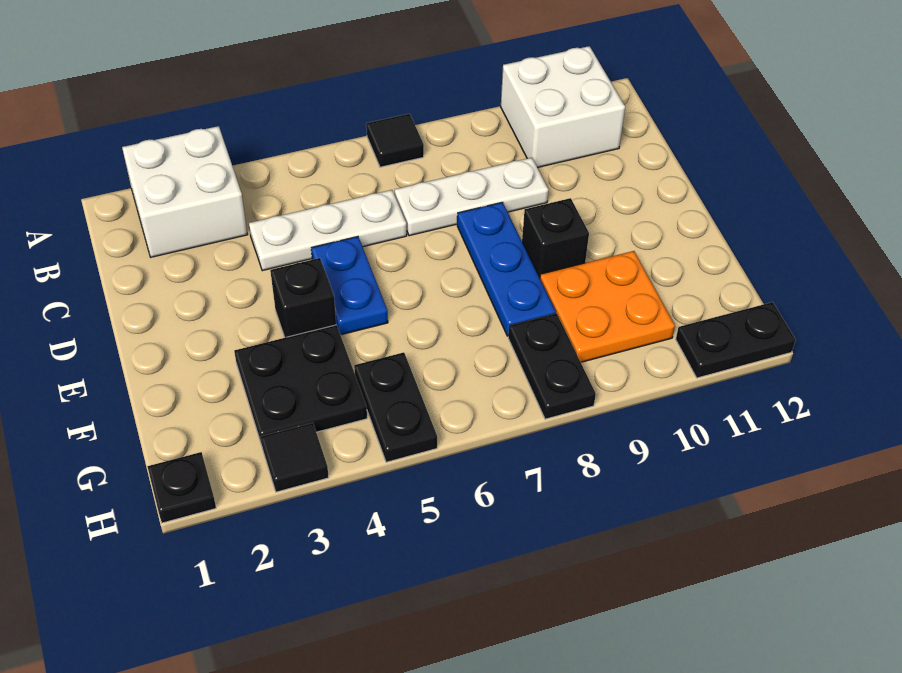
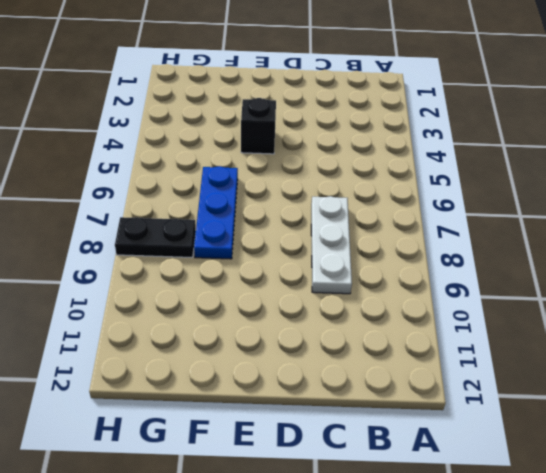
blue plate F6:F8 level 1 -> blue plate D8:F8 level 1
none -> white brick A2:B3 level 1
none -> black tile A7 level 1
none -> white brick A10:B11 level 1

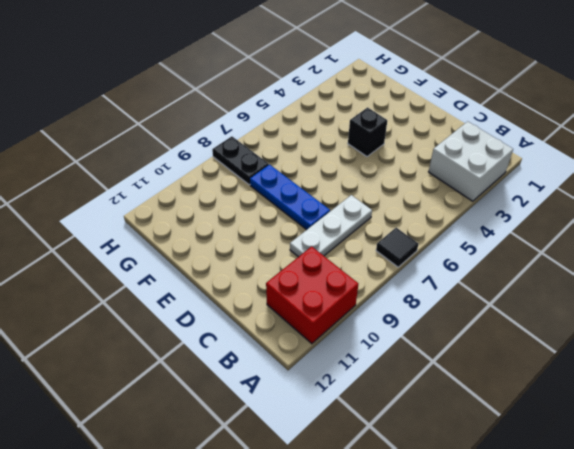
red brick A10:B11 level 1 -> white brick A10:B11 level 1
none -> white plate C4:C6 level 1
none -> blue plate D5:E5 level 1
none -> black brick E9 level 1

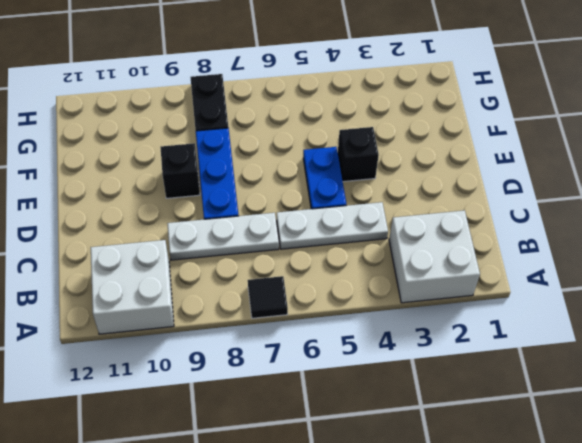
none -> black plate F3:G4 level 1
none -> orange plate F9:G10 level 1
none -> black plate G5:H5 level 1

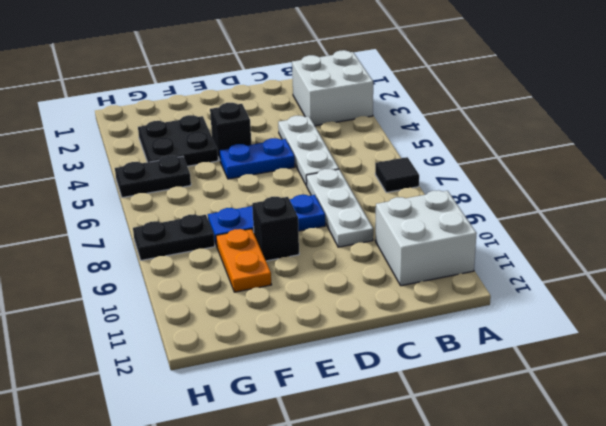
orange plate F9:F10 level 1 -> orange plate F9:G10 level 1
none -> black plate H1 level 1
none -> black tile H3 level 1
none -> black plate H11:H12 level 1

